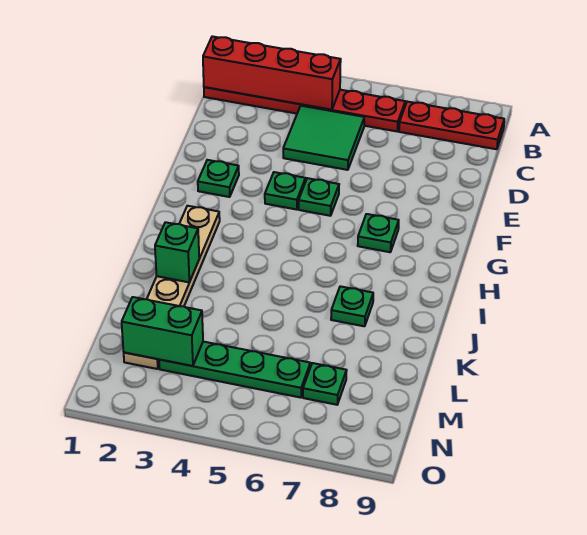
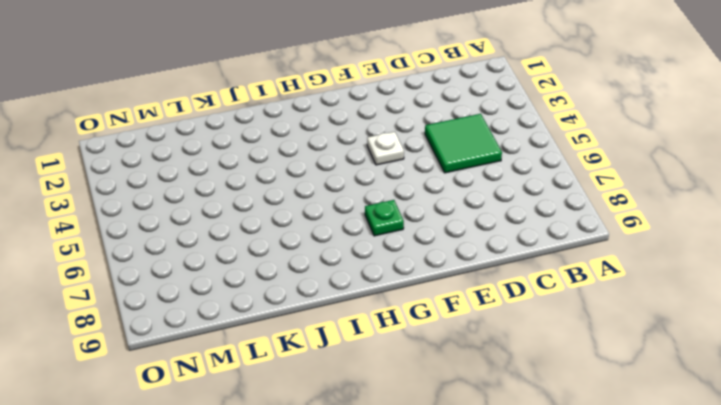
white plate F4 level 1 -> green plate F4 level 1
none -> red plate B1:B6 level 1
none -> red plate B7:B9 level 1
none -> green plate F2 level 1

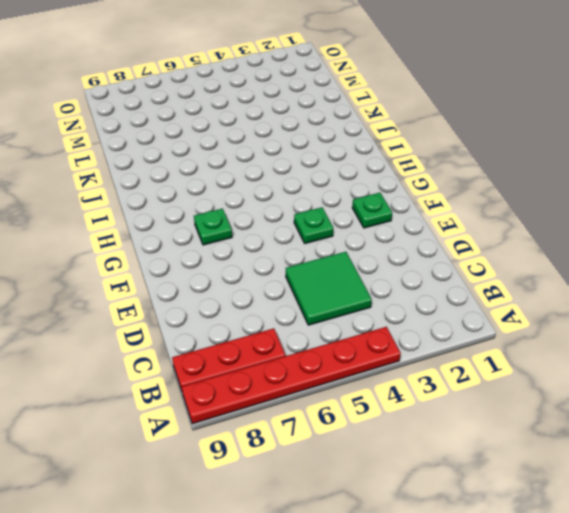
red plate A4:A9 level 1 -> red plate B1:B6 level 1
none -> green plate F5 level 1
none -> tan plate H2:M2 level 1
none -> green plate J7 level 1

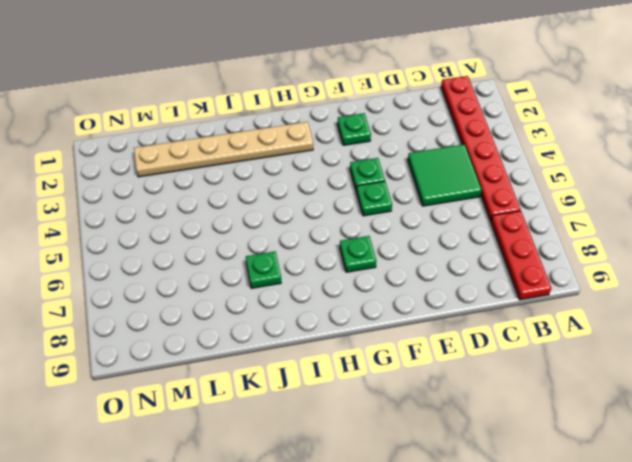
none -> green plate M3:M6 level 1
none -> green plate M7 level 1
none -> red brick B1:B4 level 2

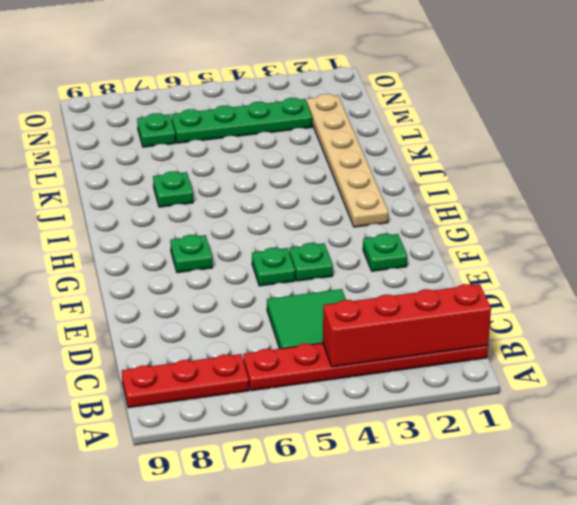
none -> green brick J2 level 2
none -> green brick M2:M3 level 2

